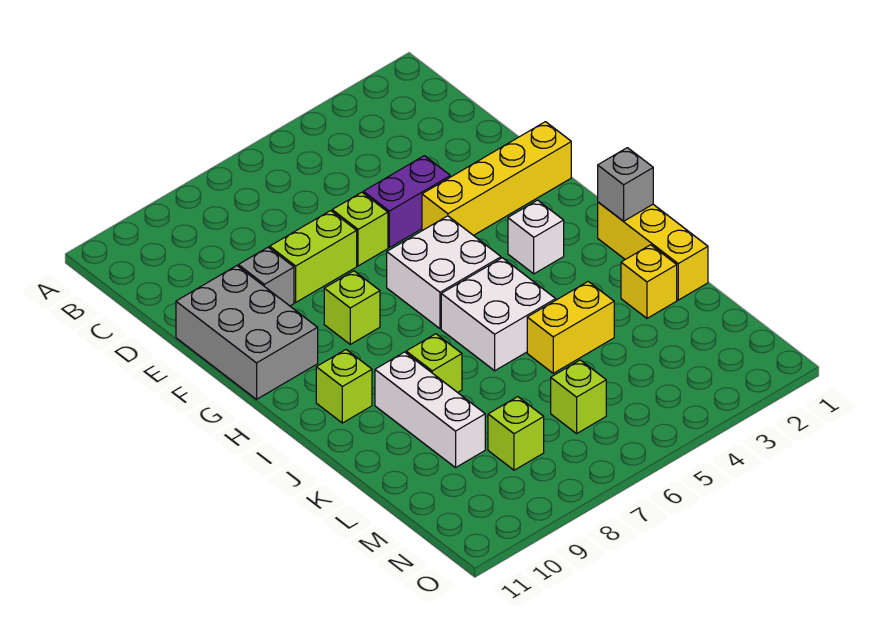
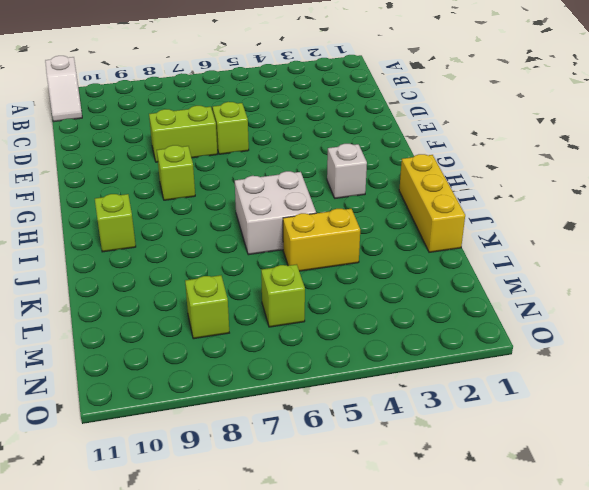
white slope A11:B11 level 1 top A -> none
none -> purple brick E4:E5 level 1
none -> grey brick E9 level 1
none -> grey brick E10:G11 level 1

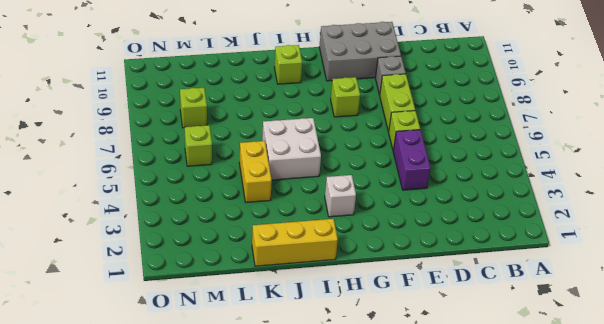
none -> yellow brick F1:F4 level 1
none -> white brick G5:H6 level 1
none -> lime brick J8 level 1

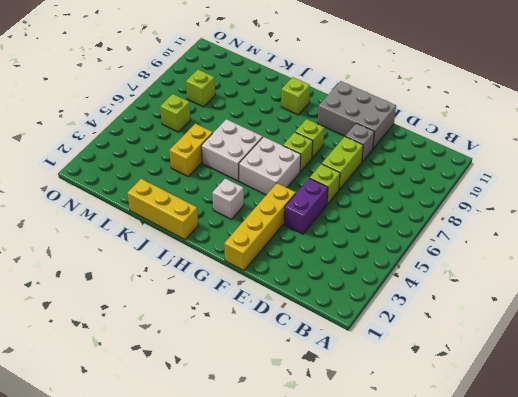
lime brick G7 level 1 -> lime brick J8 level 1
none -> white brick J9:L9 level 1
none -> yellow brick K2 level 1
none -> grey brick I1 level 2

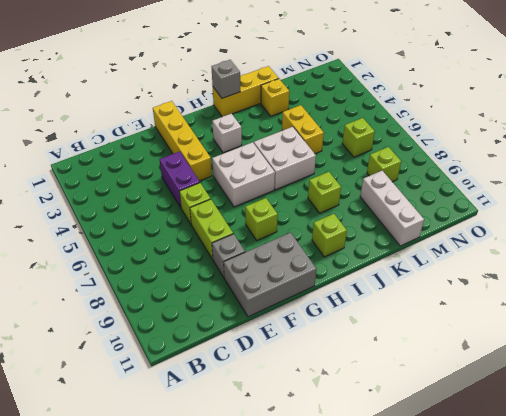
white brick L9:L11 level 1 -> white brick J9:L9 level 1

